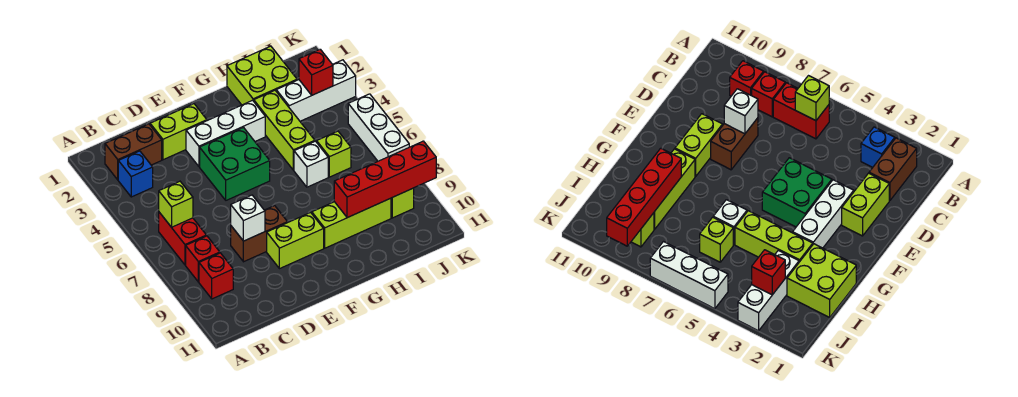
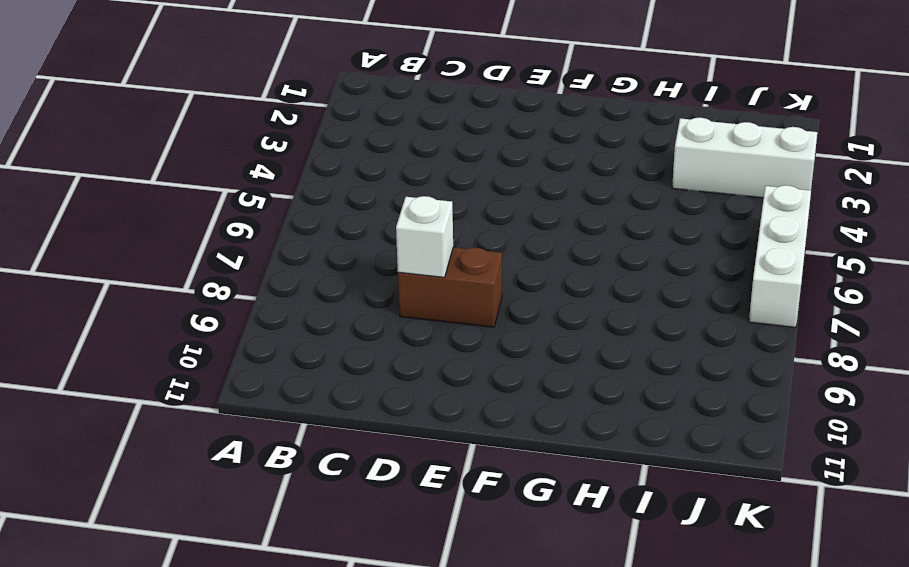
none -> brown brick B2:C2 level 1
none -> blue brick B3 level 1
none -> red brick B6:B7 level 1

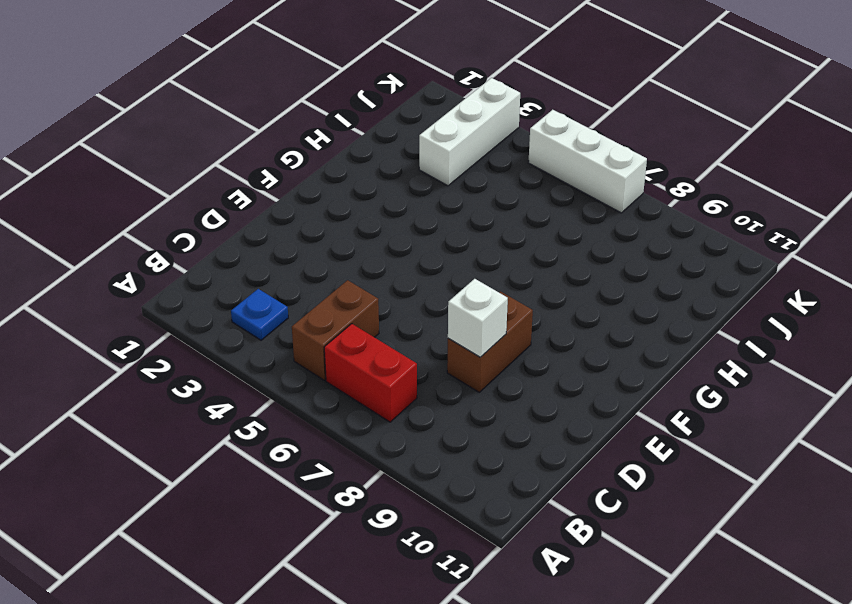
blue plate B3 level 1 -> blue brick B3 level 1
brown brick B5:C5 level 1 -> brown brick B2:C2 level 1
none -> red brick B8 level 1
none -> red brick B9 level 1
none -> lime brick D2:E2 level 1

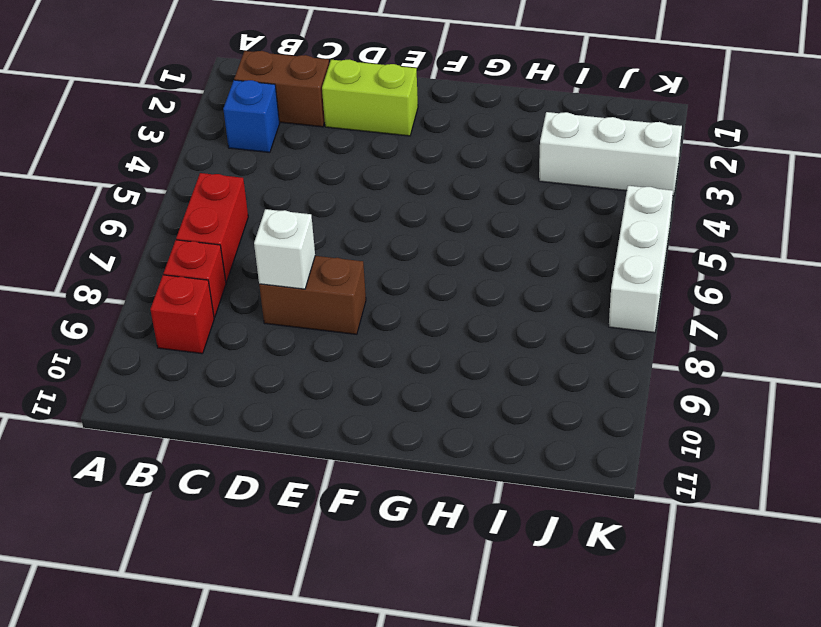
none -> white brick E3:G3 level 1
none -> green brick E4:F5 level 1
none -> lime brick E9:F9 level 1

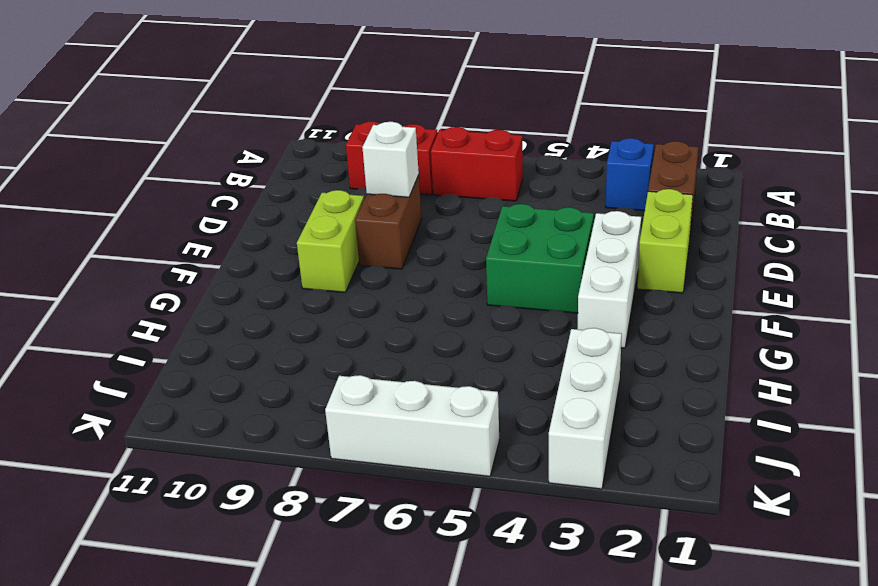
none -> lime brick G9:I9 level 1
none -> lime brick H1:I2 level 1
none -> lime brick H3:H5 level 1

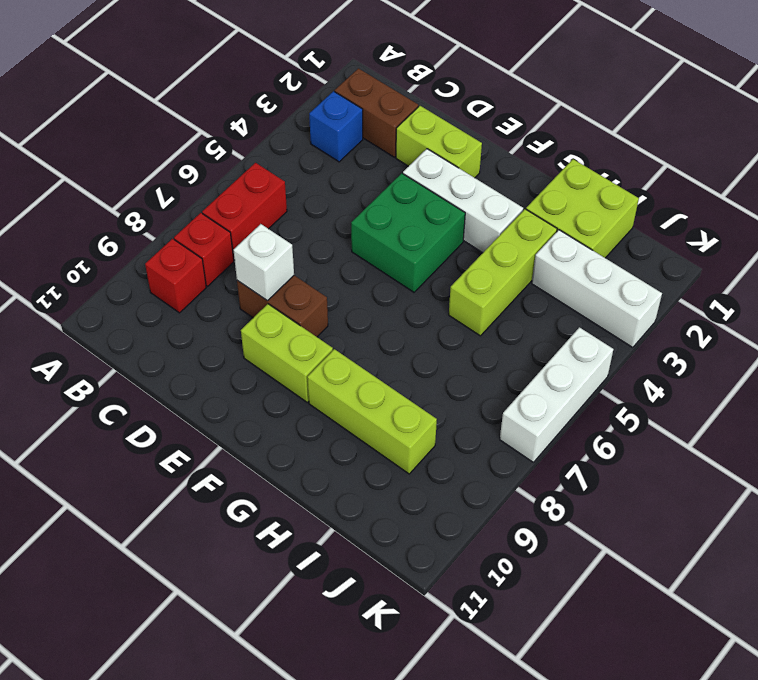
none -> white brick H6 level 1
none -> lime brick I6 level 1
none -> lime brick J9 level 1

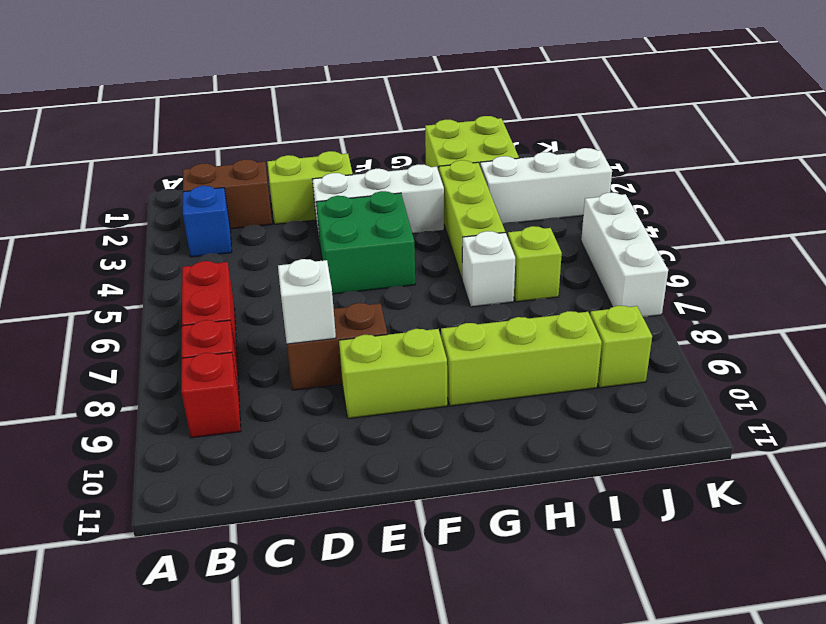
none -> lime brick B6 level 2
none -> red brick H9:K9 level 2
none -> red brick J3 level 2

